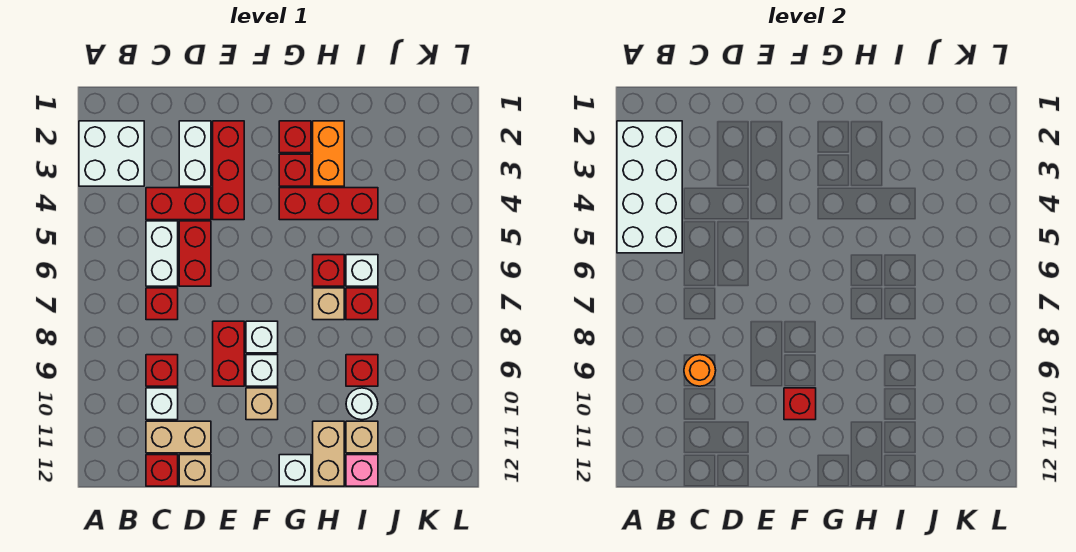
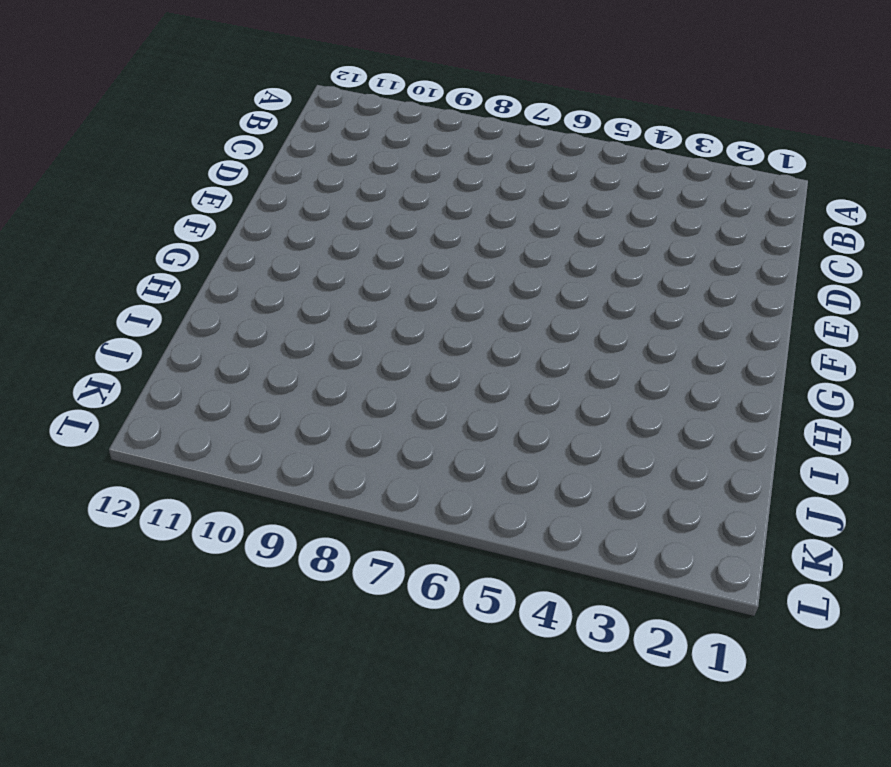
none -> white brick A2:B3 level 1
none -> red brick C4:D4 level 1
none -> white brick C5:C6 level 1
none -> red brick C7 level 1

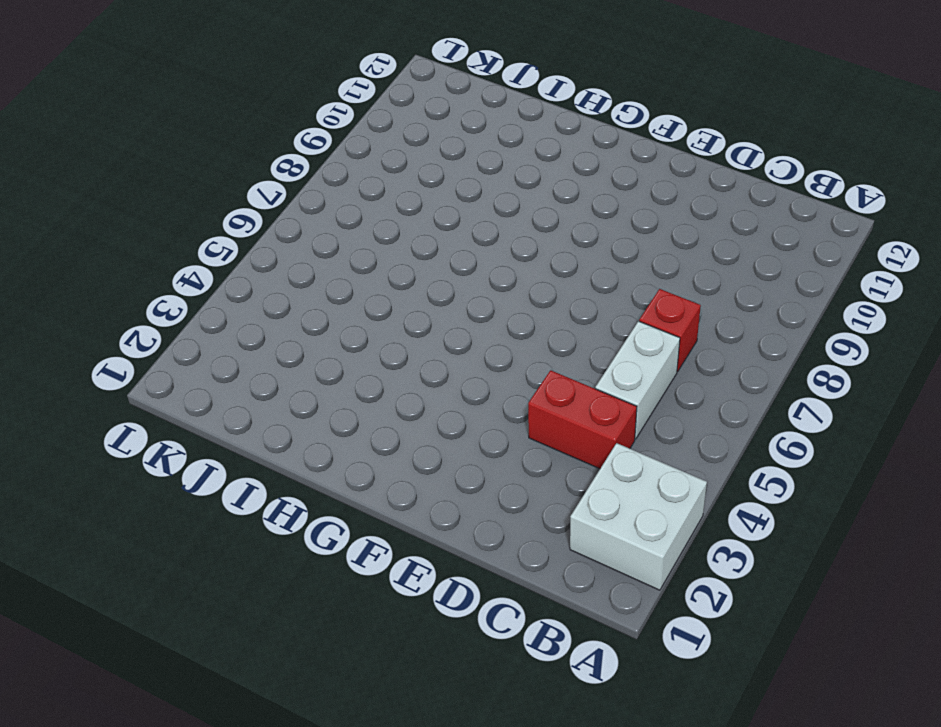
none -> red brick C9 level 1
none -> white brick C10 level 1
none -> tan brick C11:D11 level 1
none -> red brick C12 level 1

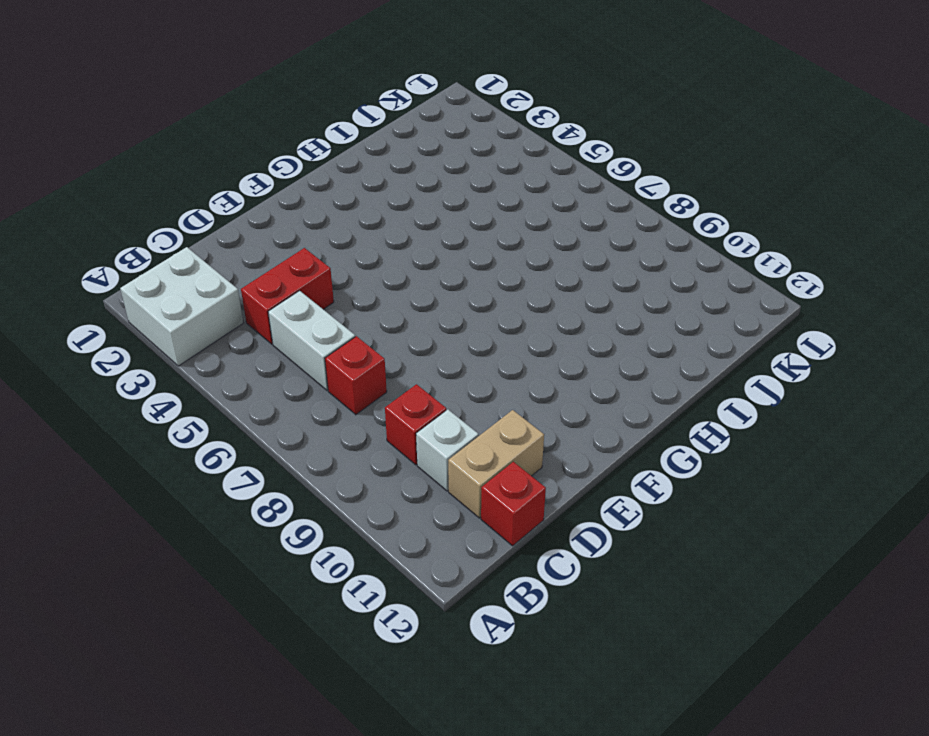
none -> white brick D2:D3 level 1
none -> red brick D5:D6 level 1
none -> tan brick D12 level 1
none -> red brick E2:E4 level 1

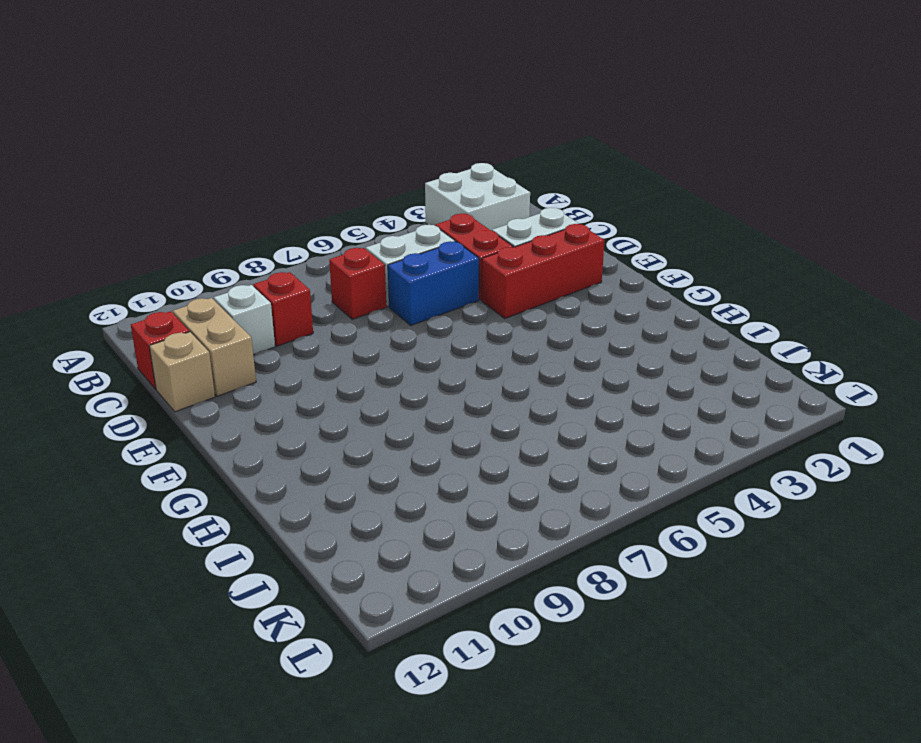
blue brick D5:D6 level 1 -> red brick D5:D6 level 1
none -> red brick E8:E9 level 1
none -> white brick F8 level 1
none -> white brick F9 level 1
none -> tan brick F10 level 1

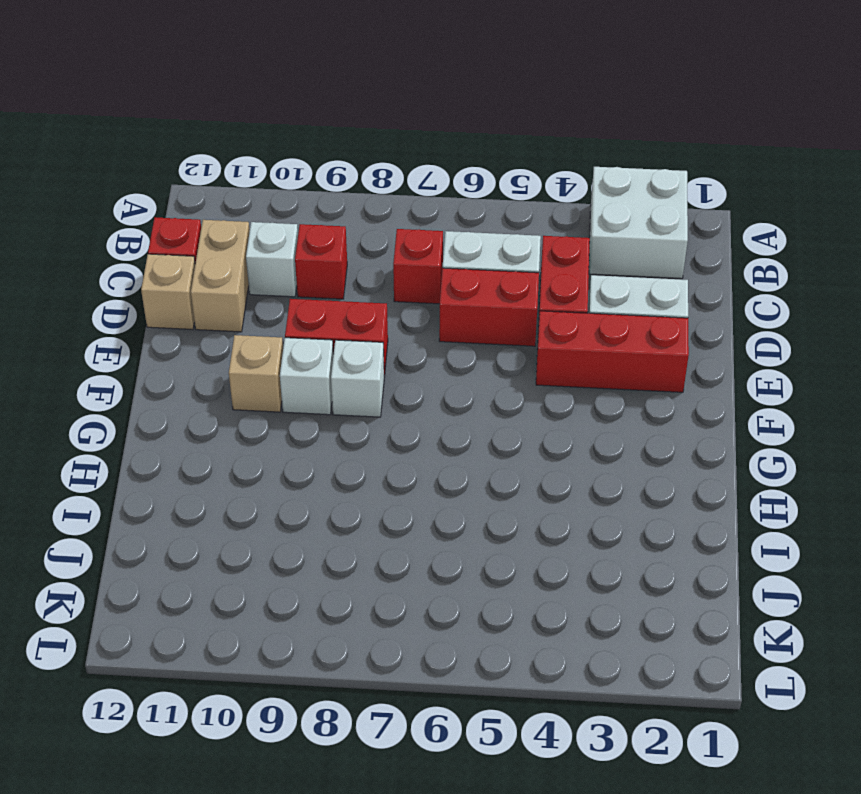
none -> red brick G2 level 1
none -> red brick G3 level 1
none -> red brick G4:I4 level 1
none -> white brick G12 level 1

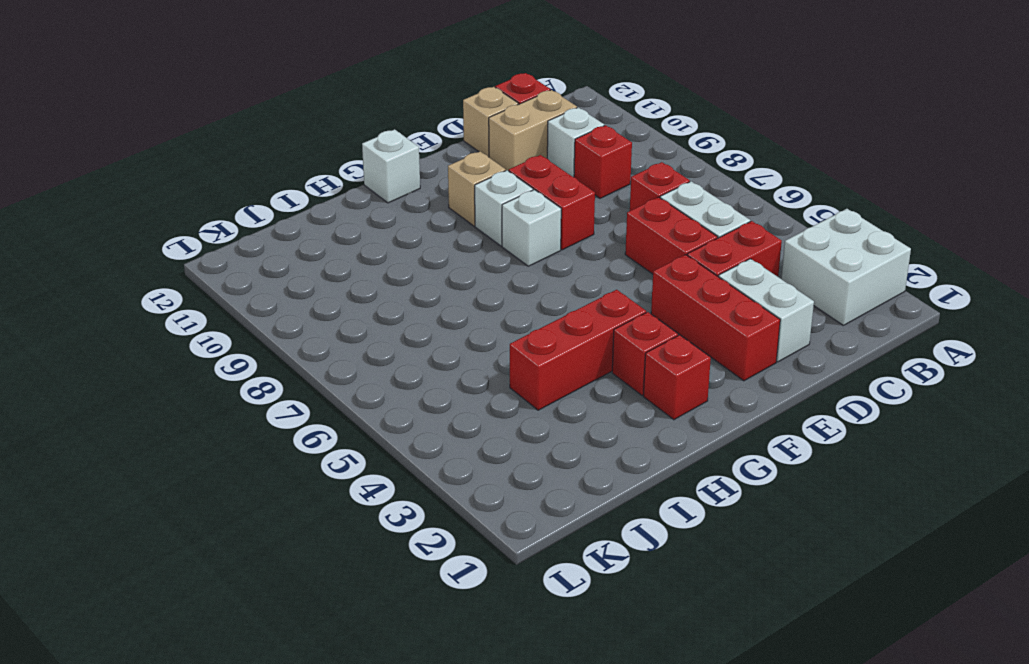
none -> orange brick H2:H3 level 1
none -> red brick H6 level 1
none -> tan brick H7 level 1
none -> tan brick H11:H12 level 1

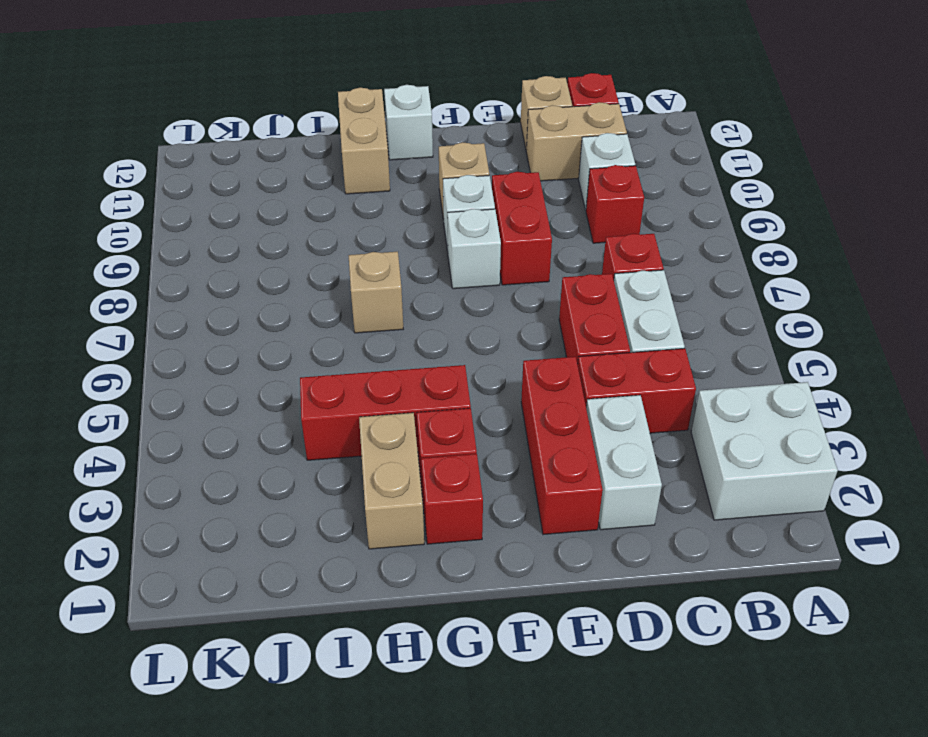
tan brick H2:H3 level 1 -> orange brick H2:H3 level 1
none -> red brick H6 level 1
none -> white brick I6 level 1
none -> red brick I7 level 1
none -> red brick I9 level 1

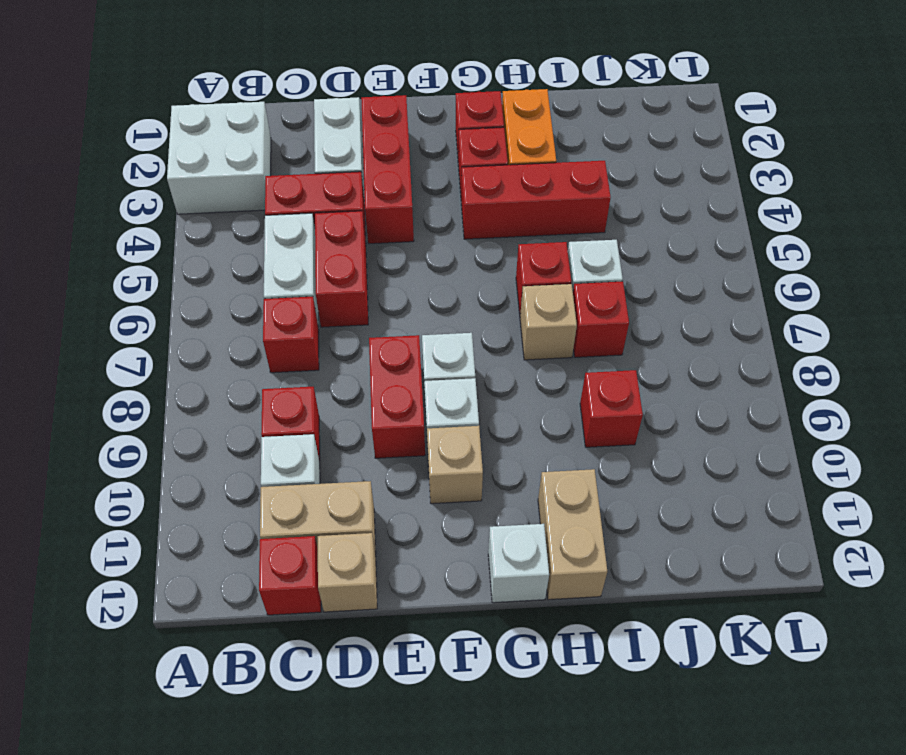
none -> white round brick I10 level 1
none -> tan brick I11 level 1
none -> pink brick I12 level 1
none -> white brick A2:B5 level 2

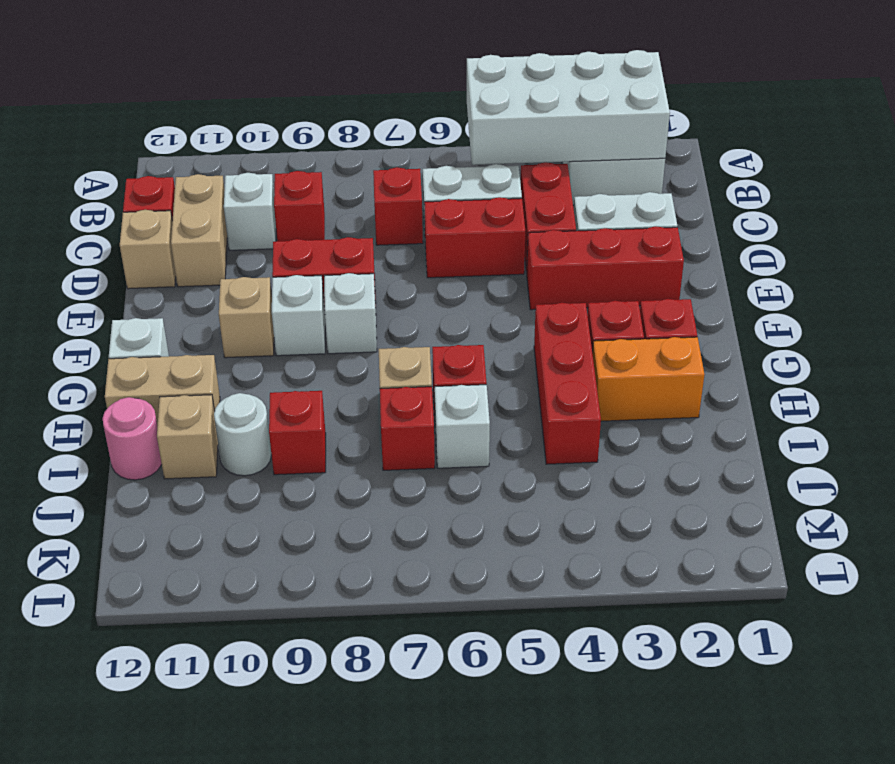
pink round brick I12 level 1 -> pink brick I12 level 1
none -> orange round brick C9 level 2
none -> red brick F10 level 2

